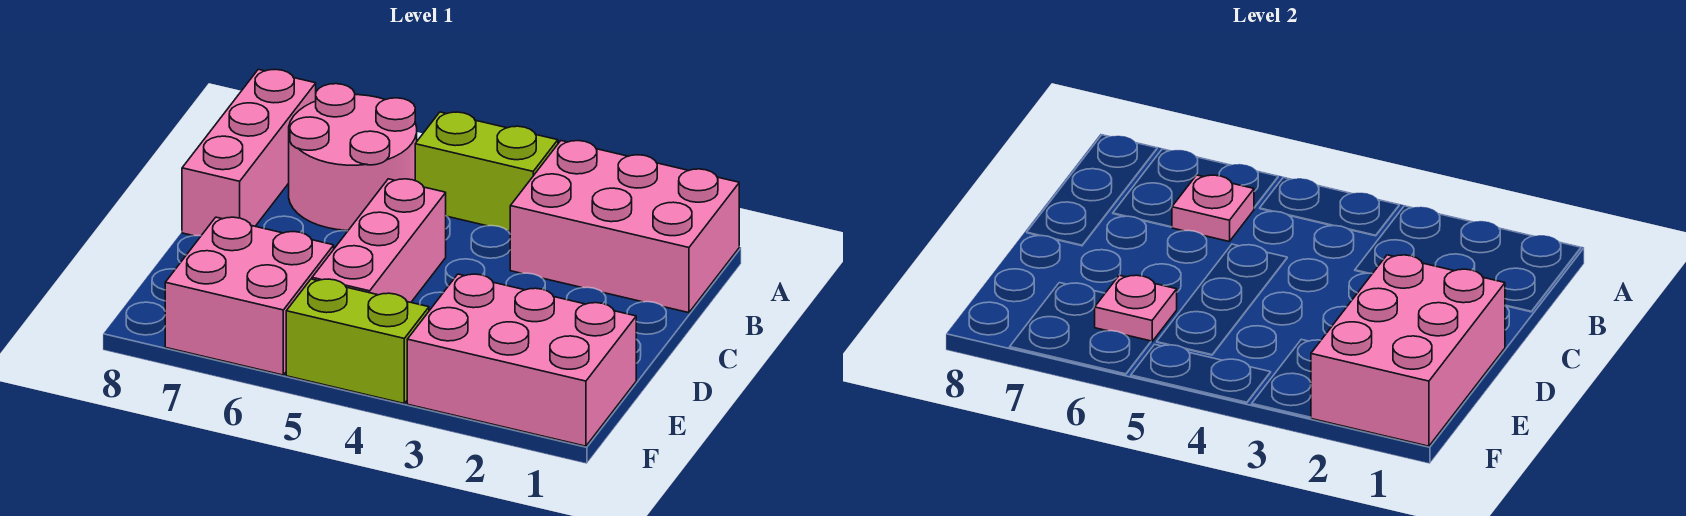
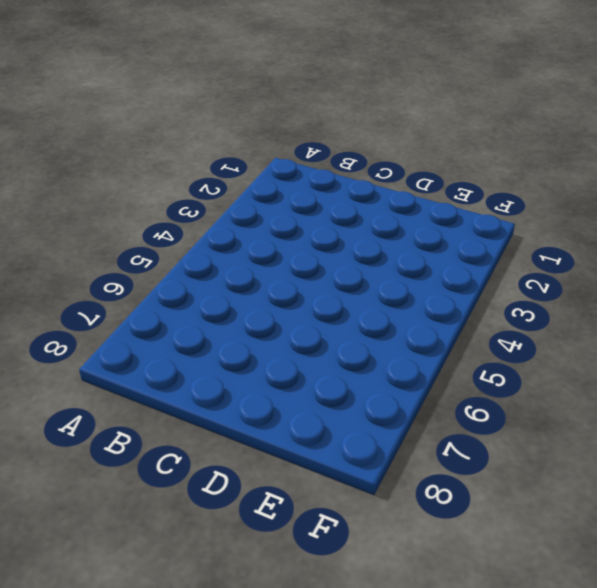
none -> pink brick A1:B3 level 1
none -> lime brick A4:A5 level 1

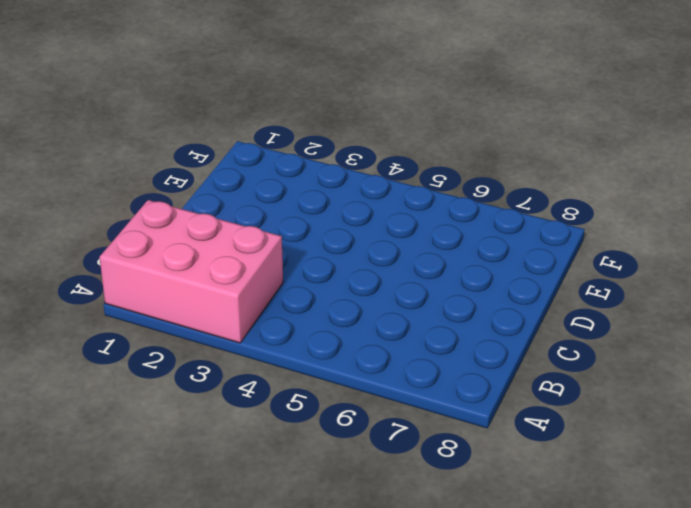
none -> lime brick A4:A5 level 1
none -> pink round brick A6:B7 level 1

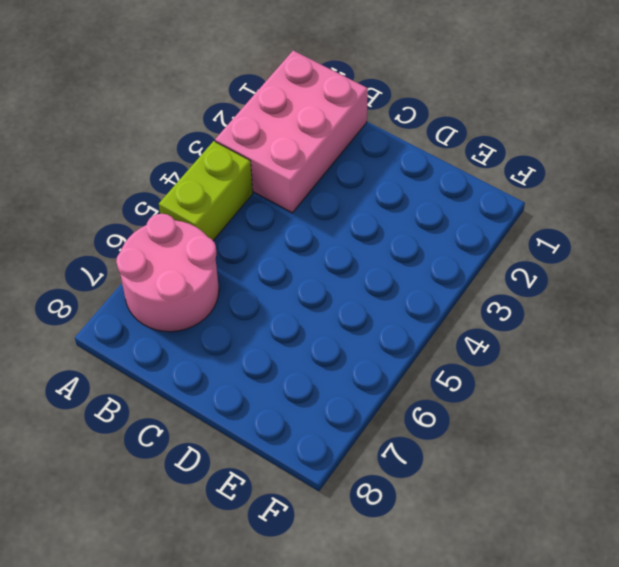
none -> pink brick A8:C8 level 1
none -> pink brick C5:E5 level 1

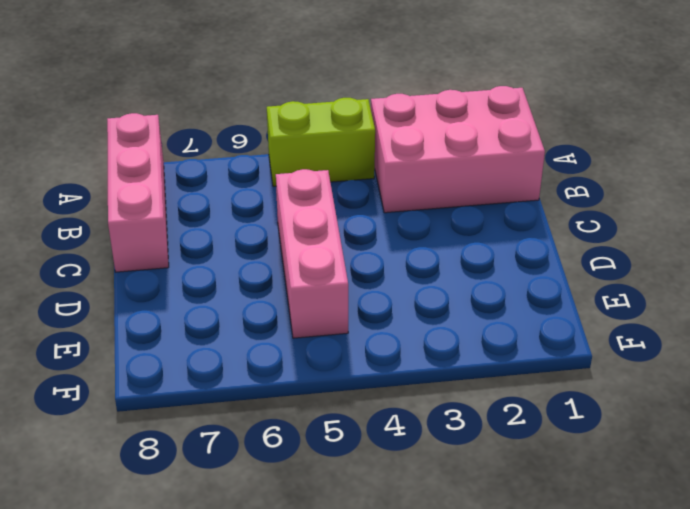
none -> pink round brick A6:B7 level 1
none -> pink brick E1:F3 level 1

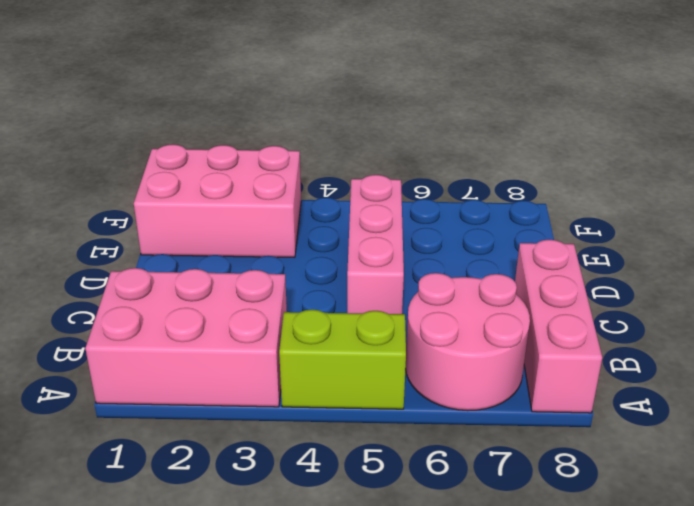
none -> pink brick E6:F7 level 1
none -> lime brick F4:F5 level 1

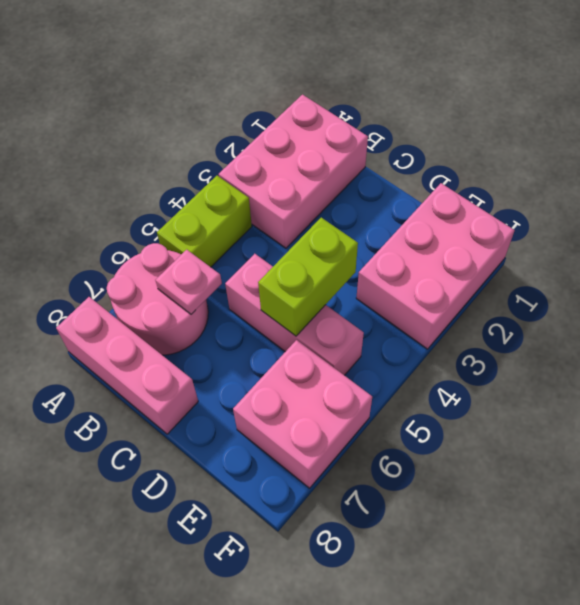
lime brick D4:D5 level 2 -> lime brick F4:F5 level 1
none -> pink brick D1:F2 level 2
none -> pink plate E6 level 2

